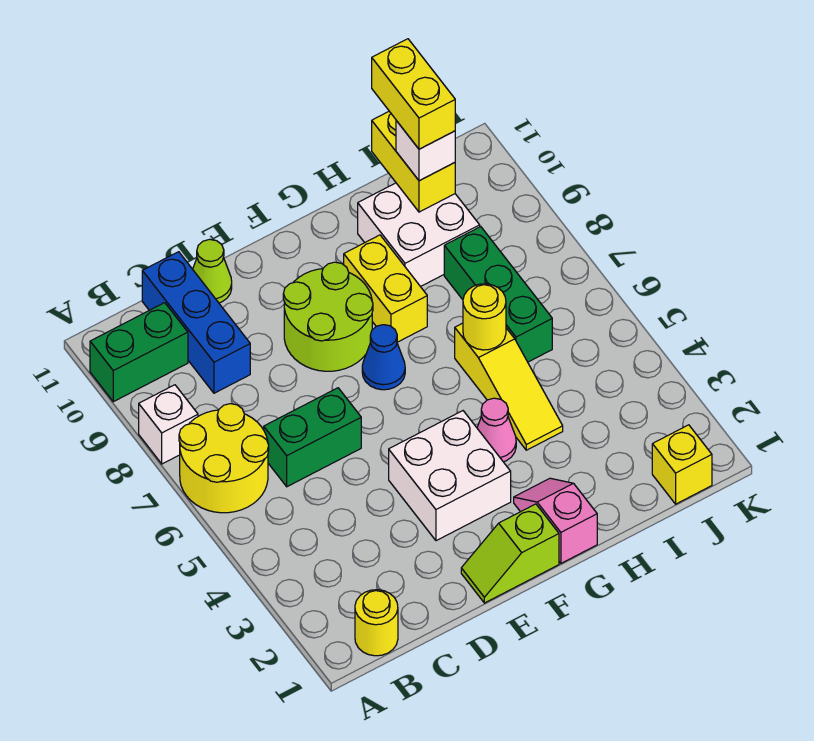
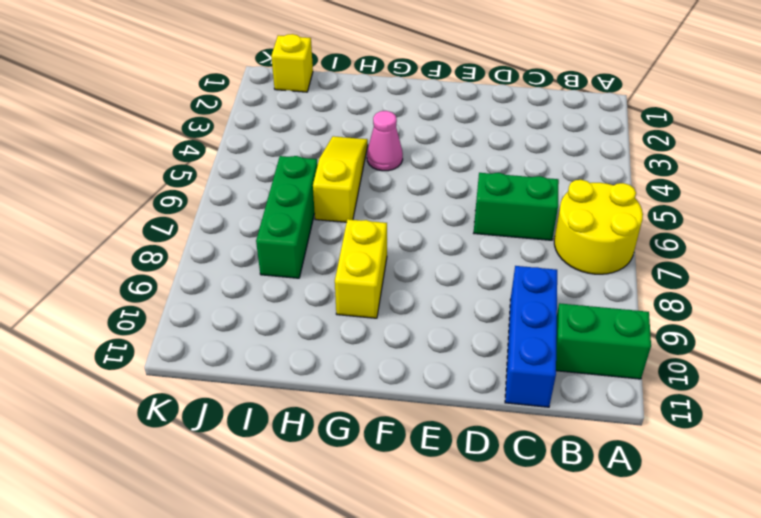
none -> white brick A8 level 1
none -> yellow round brick B1 level 1
none -> lime cone D11 level 1

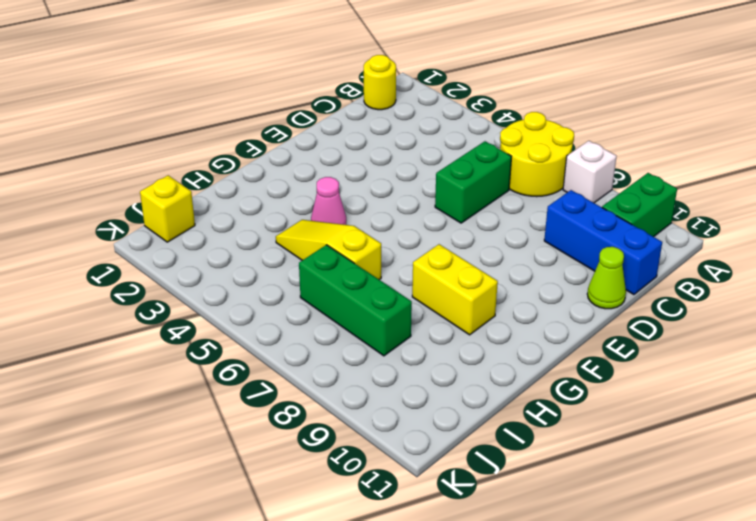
none -> lime slope E1:F1 level 1 top F
none -> white brick E3:F4 level 1
none -> lime round brick E8:F9 level 1

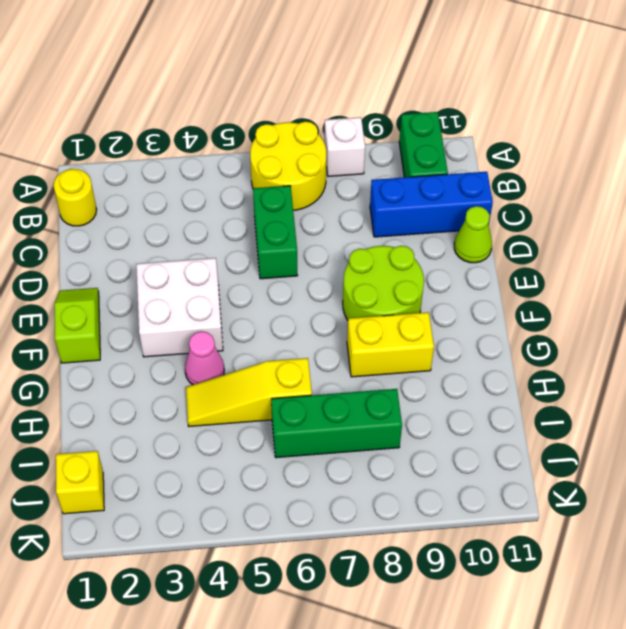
none -> blue cone F7 level 1
none -> pink slope G1:G2 level 1 top 1
none -> white brick H9:I10 level 1

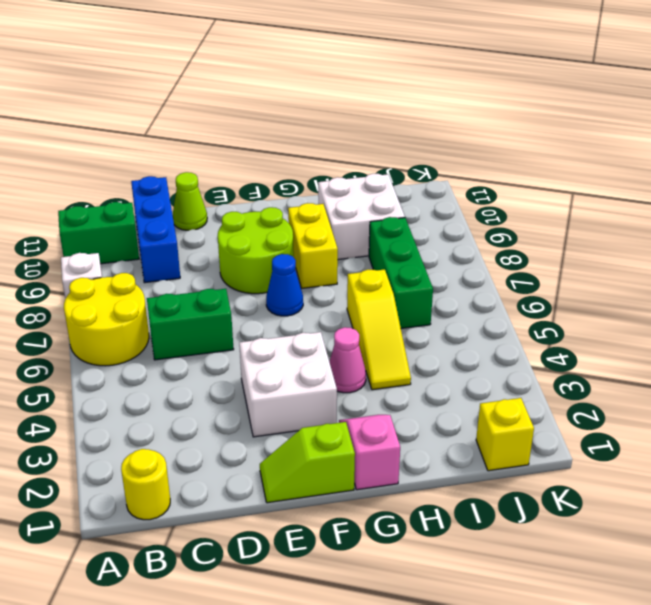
none -> yellow round brick H6 level 2
none -> yellow brick I10:I11 level 2
none -> white brick I10 level 3

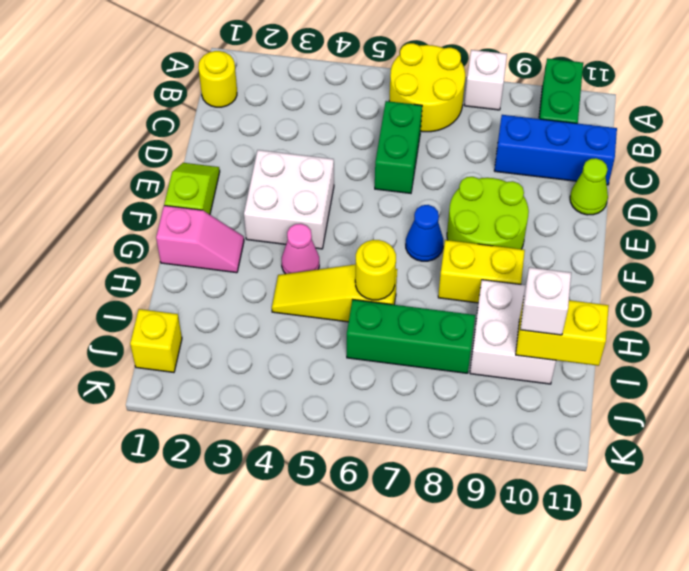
none -> yellow brick I10:I11 level 4

